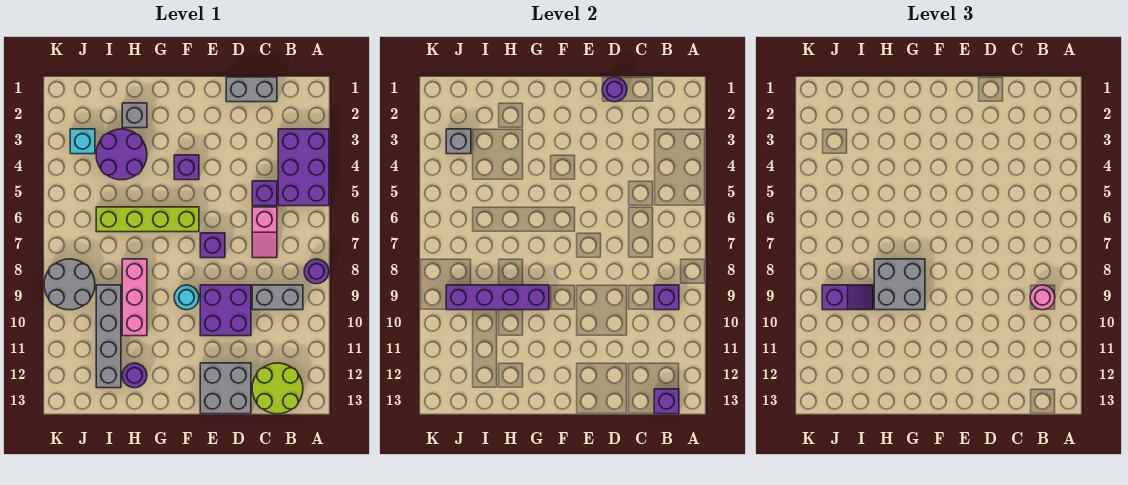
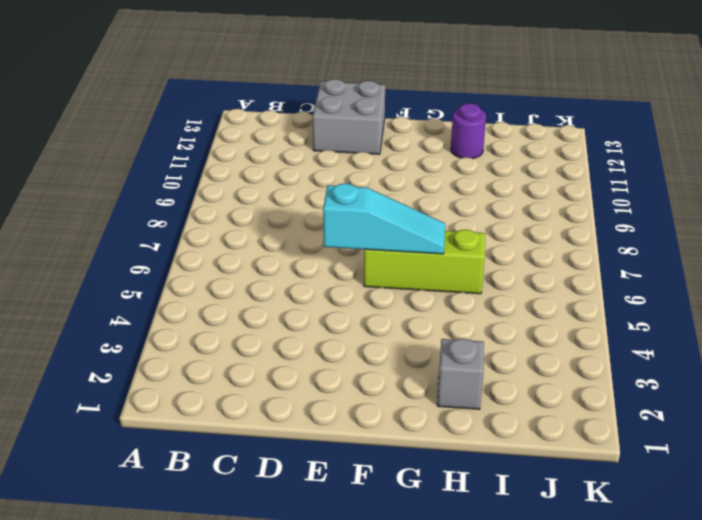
cyan slope E6:G6 level 2 top E -> none
lime brick F6:H6 level 1 -> lime brick F6:I6 level 1
none -> purple brick A3:B5 level 1
none -> purple round brick A8 level 1
none -> grey brick B9:C9 level 1

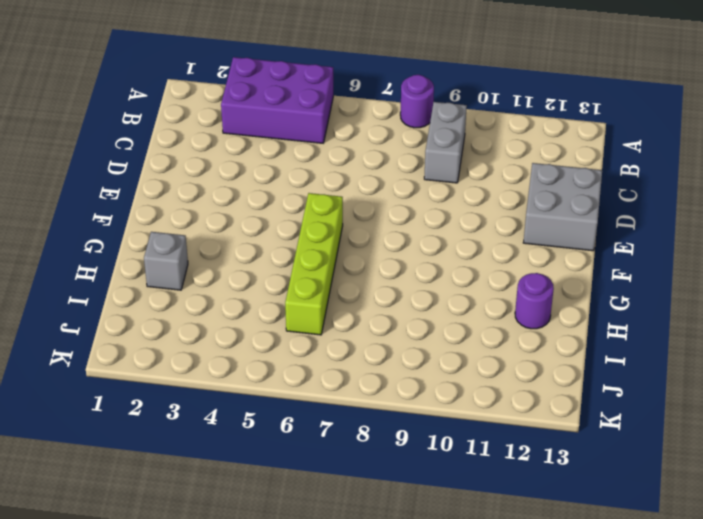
none -> lime round brick B12:C13 level 1
none -> grey brick C1:D1 level 1
none -> purple brick C5 level 1

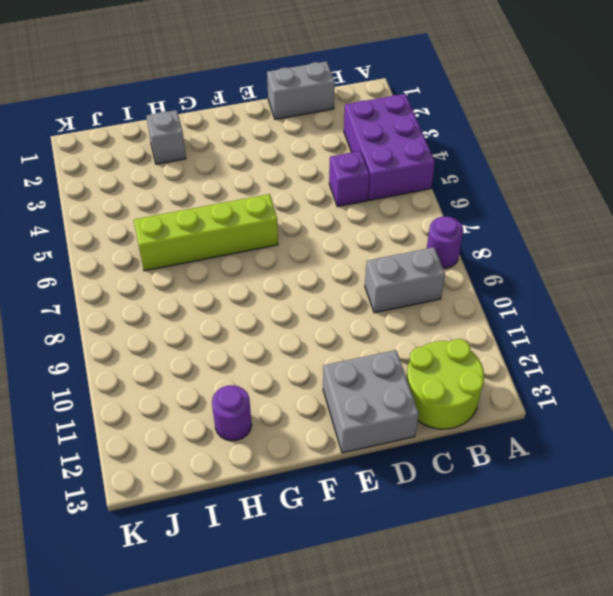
none -> pink slope C6:C7 level 1 top 6
none -> purple brick D9:E10 level 1
none -> purple brick E7 level 1

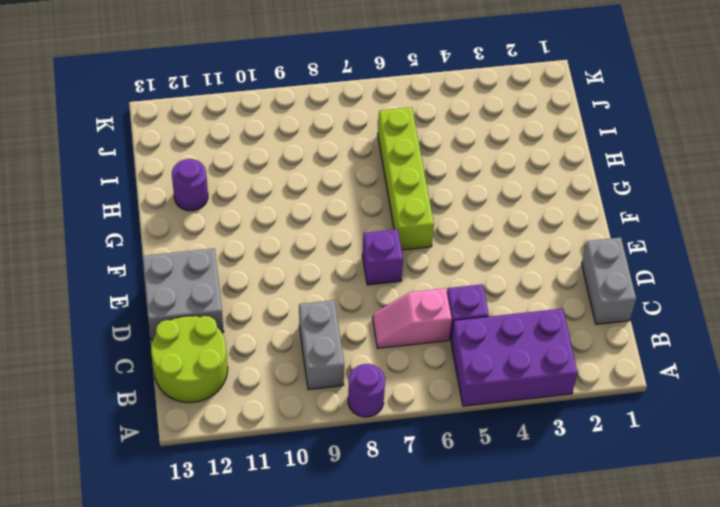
none -> purple brick D9:E10 level 1
none -> purple brick F4 level 1
none -> cyan round brick F9 level 1

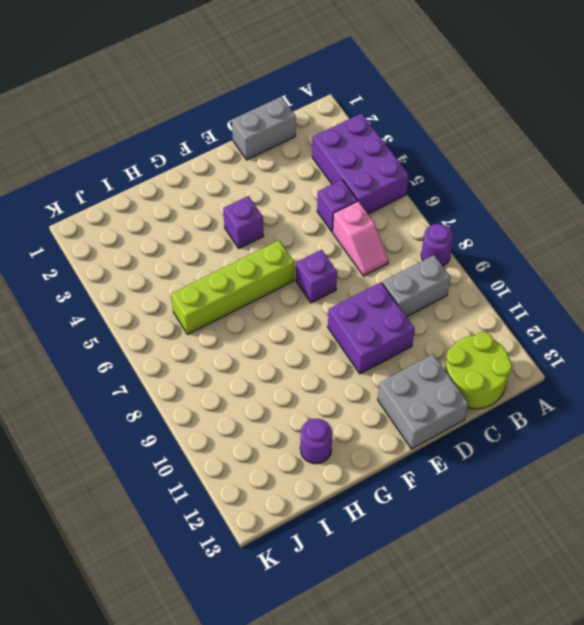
none -> cyan round brick F9 level 1
none -> grey brick H2 level 1
none -> purple round brick H3:I4 level 1

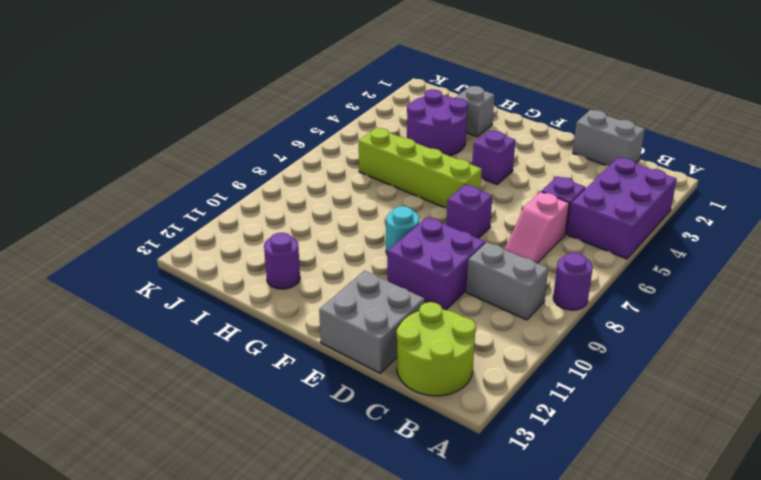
none -> pink brick H8:H10 level 1
none -> grey brick I9:I12 level 1
none -> cyan brick J3 level 1

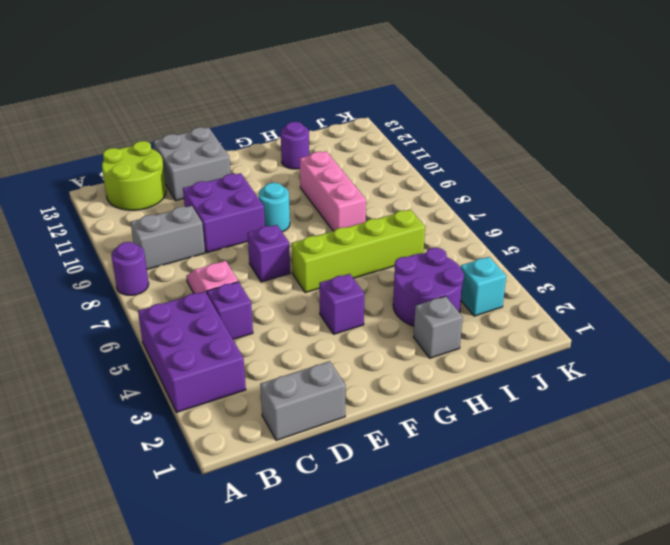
none -> grey brick I9:I12 level 1
none -> grey round brick J8:K9 level 1
none -> purple brick B9 level 2

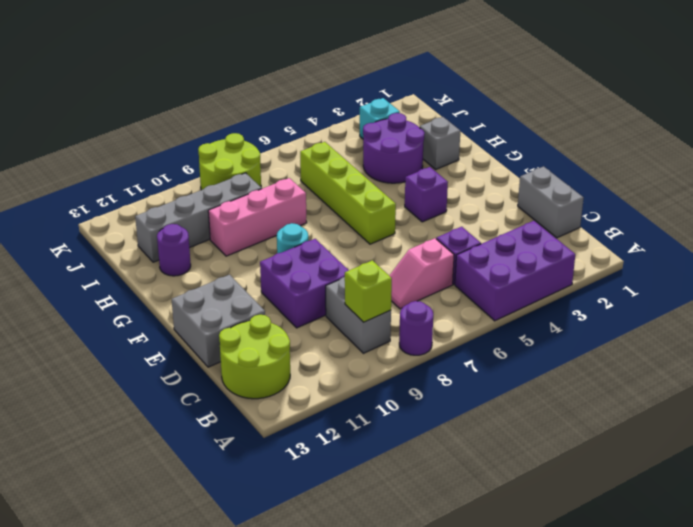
lime brick B9 level 2 -> purple brick B9 level 2
lime round brick J8:K9 level 1 -> grey round brick J8:K9 level 1
none -> purple brick E7 level 1
none -> purple brick B13 level 2
none -> purple round brick D1 level 2

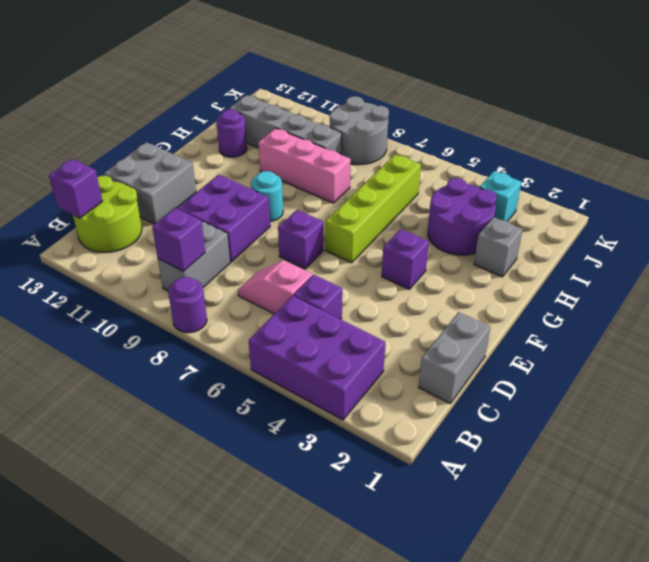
none -> purple round brick D1 level 2
none -> purple brick G9:J9 level 2
none -> grey brick J3 level 2

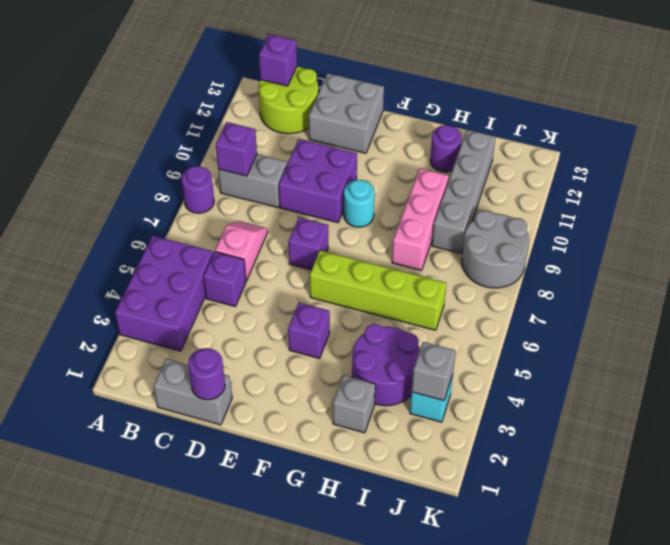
none -> purple brick G9:J9 level 2
none -> pink round brick B9 level 3
none -> grey brick G8:H9 level 3

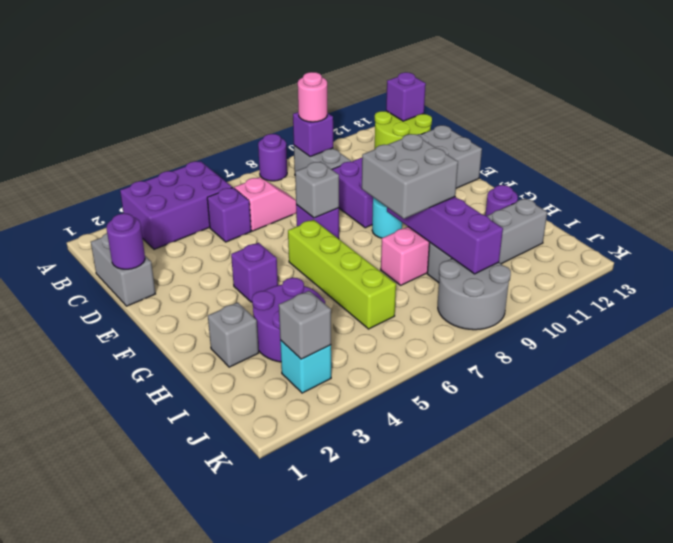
grey brick E7 level 2 -> none
none -> purple slope I9:J9 level 3 top J

